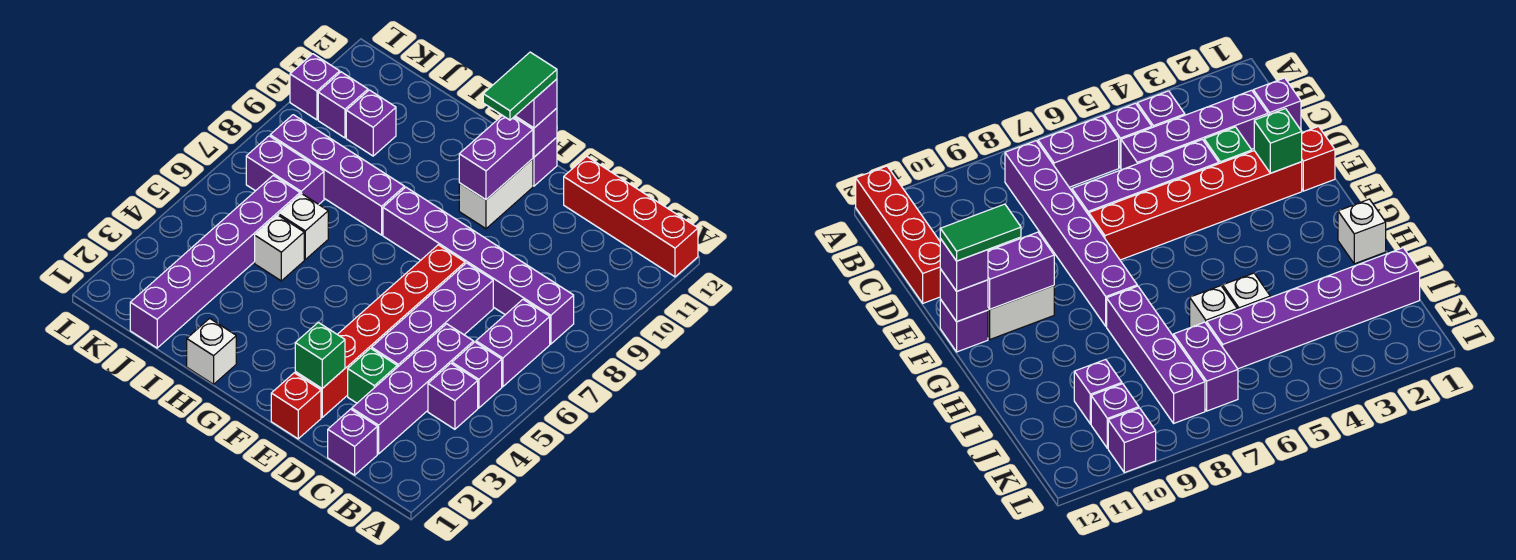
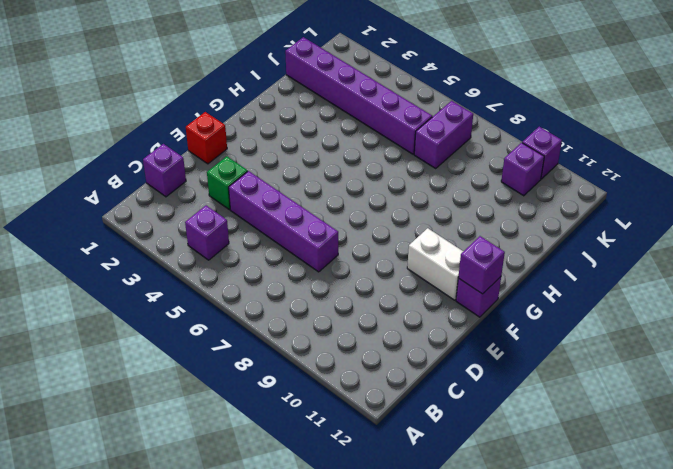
none -> red brick A12:D12 level 1
none -> purple brick B5 level 1
none -> purple brick B6:B7 level 1

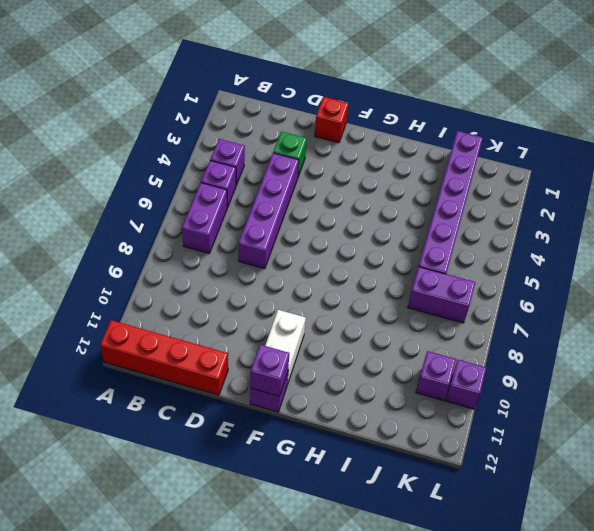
none -> purple brick B8:G8 level 1
none -> purple brick C1 level 1
none -> purple brick C2:C5 level 1

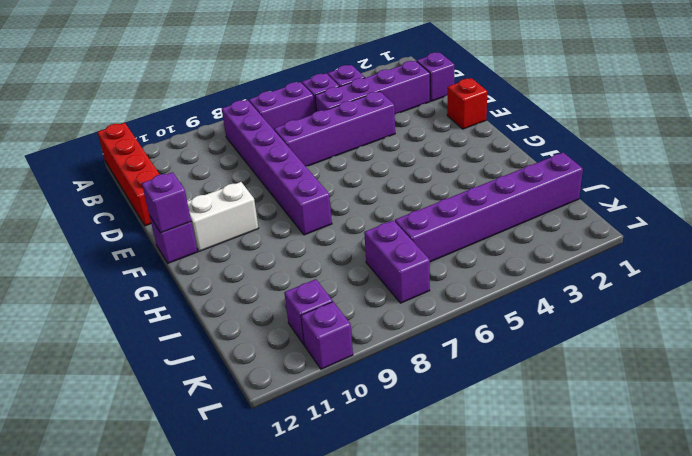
none -> green brick D3 level 1
none -> red brick E2:E7 level 1
none -> white brick H1 level 1

